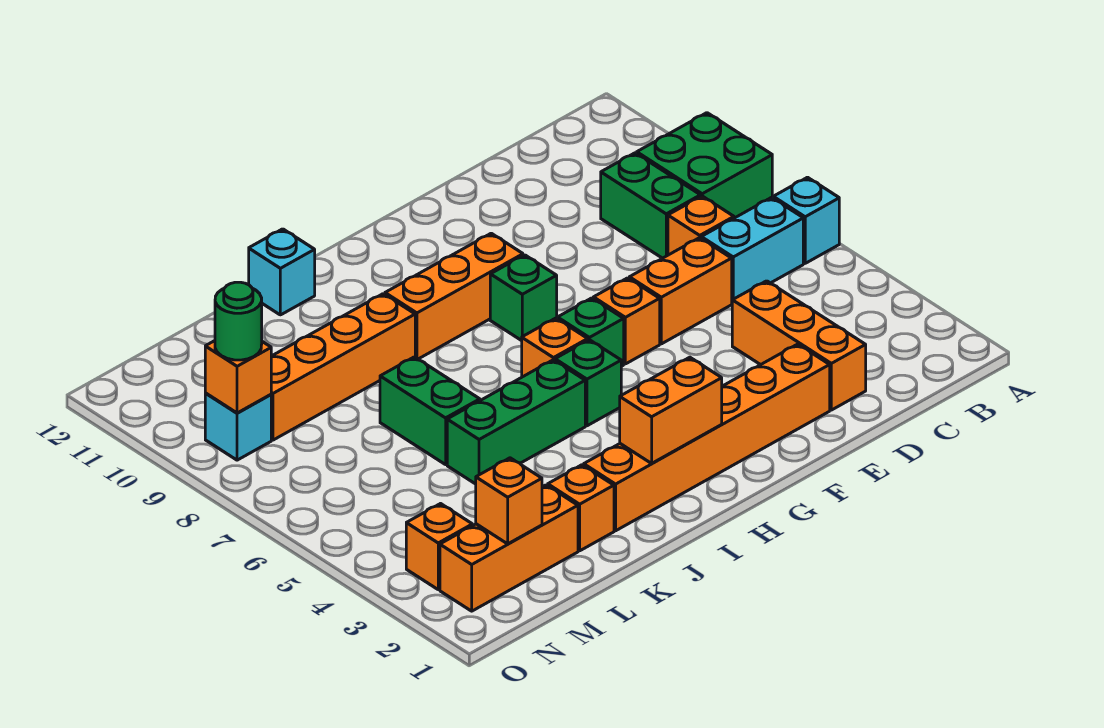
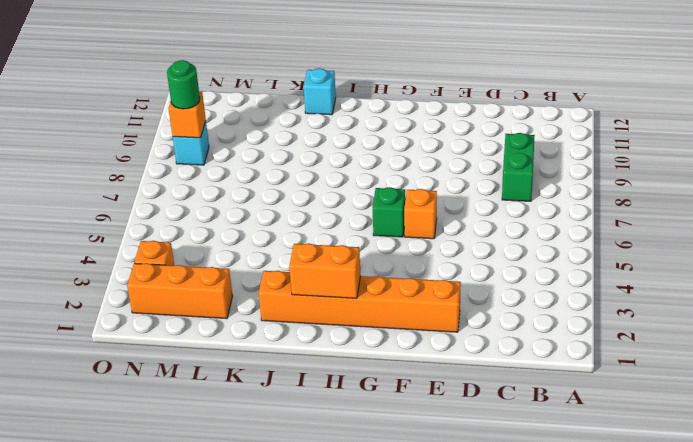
none -> cyan brick A6 level 1
none -> green brick A8:B9 level 1
none -> cyan brick B6:C6 level 1

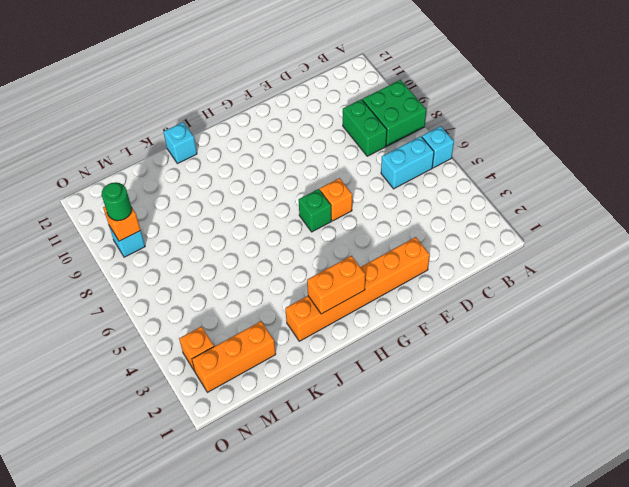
none -> orange brick C7 level 1
none -> orange brick D2:D4 level 1
none -> orange brick D6:E6 level 1

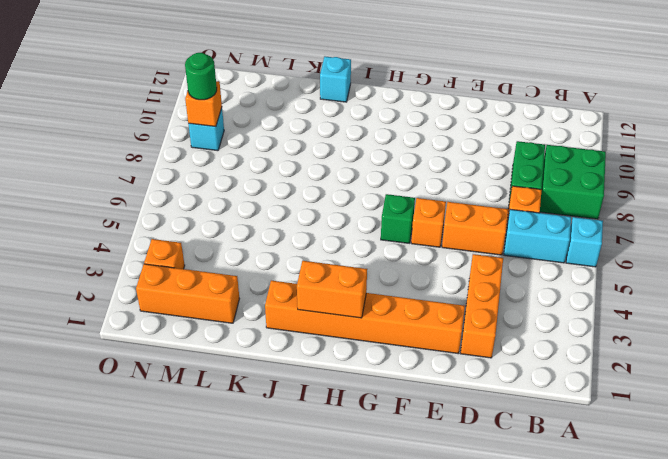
none -> green brick G8 level 1
none -> orange brick G9:I9 level 1
none -> green brick H5 level 1

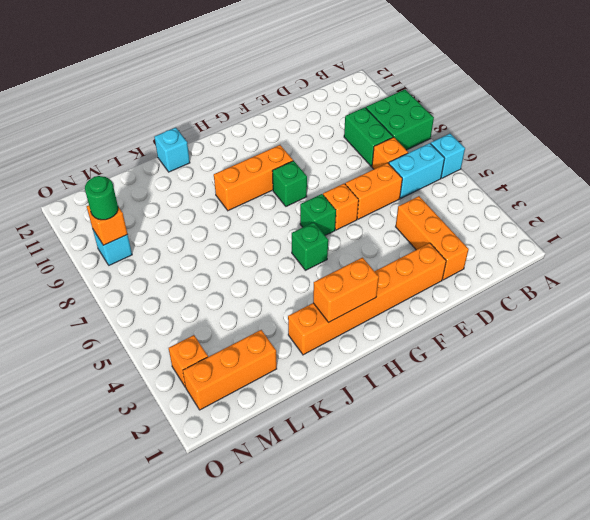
none -> orange brick H6 level 1
none -> green brick I5:K5 level 1
none -> orange brick J9:M9 level 1

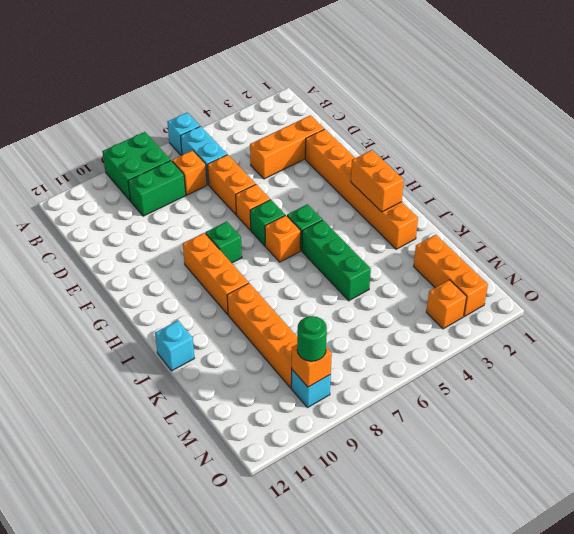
none -> orange brick K2 level 1
none -> green brick K6:K7 level 1
none -> orange brick M2 level 2

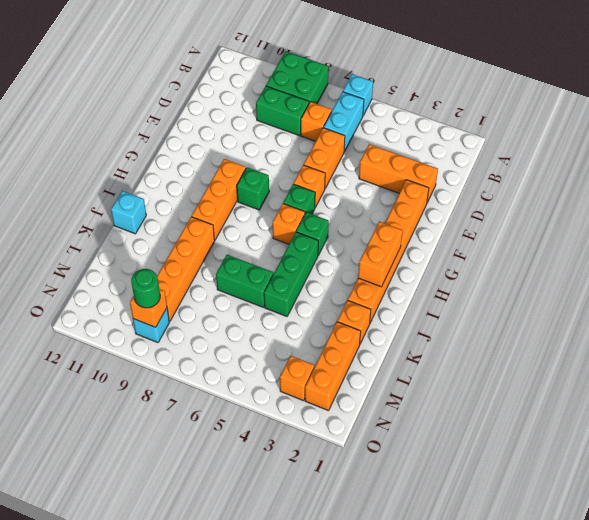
none -> orange brick M2 level 2

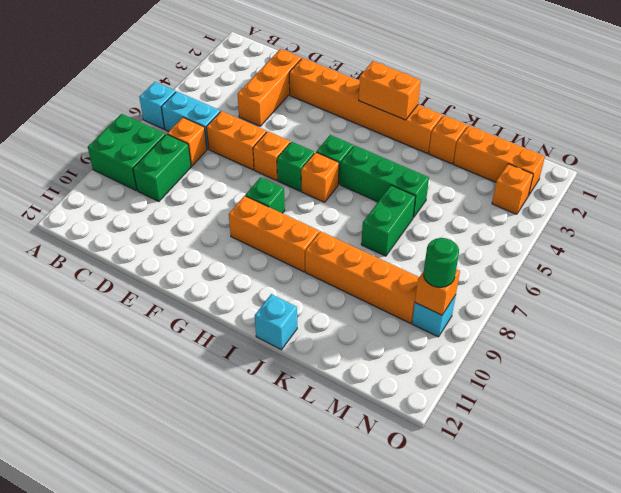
none -> orange brick M2 level 2

